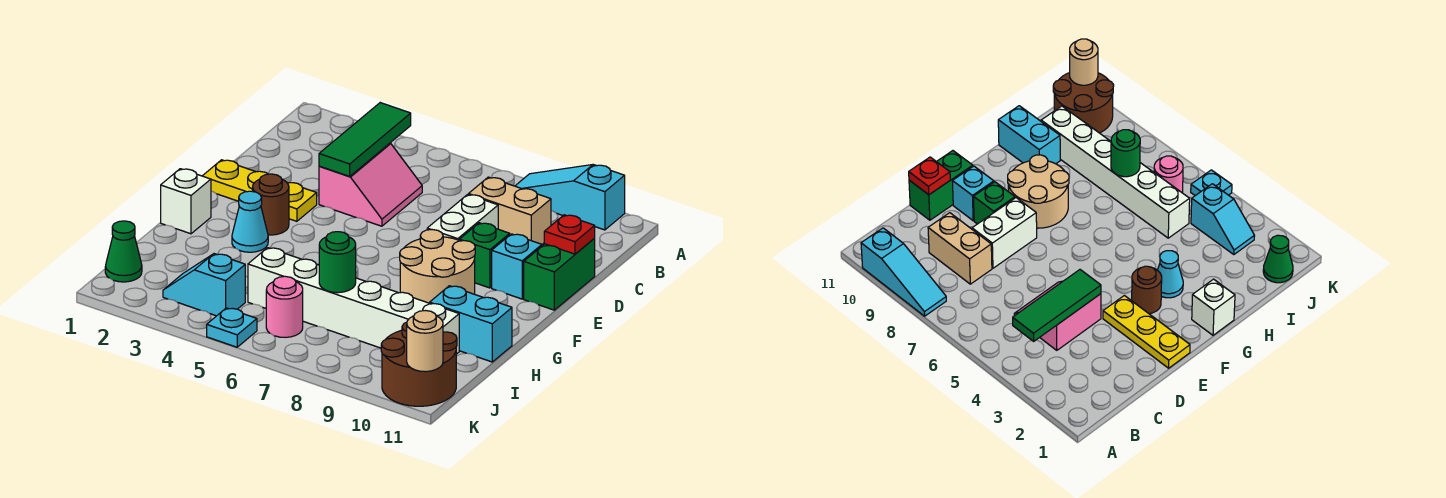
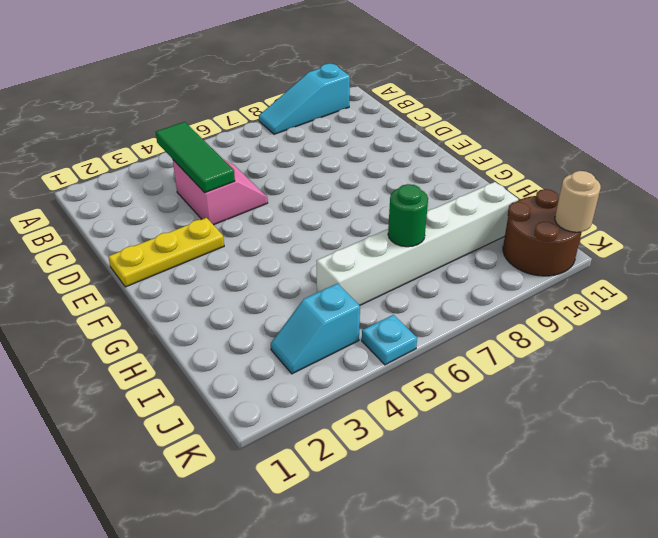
none -> tan brick C8:C9 level 1
none -> white brick D8:E8 level 1
none -> green brick D11:E11 level 1

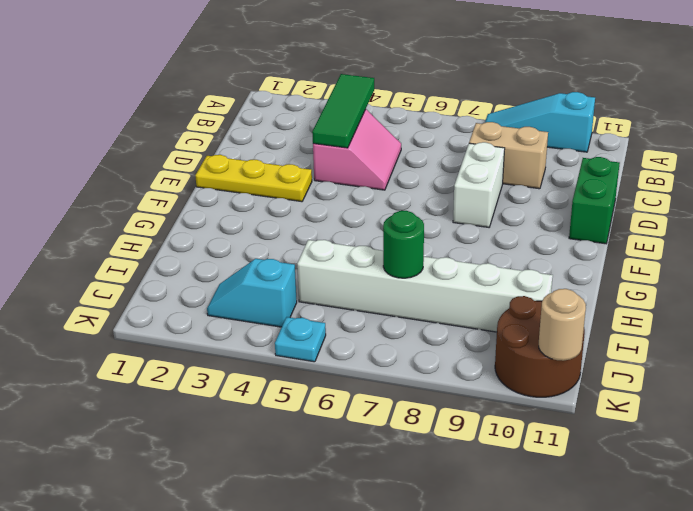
none -> green brick E9 level 1
none -> cyan brick E10 level 1
none -> brown round brick F3 level 1

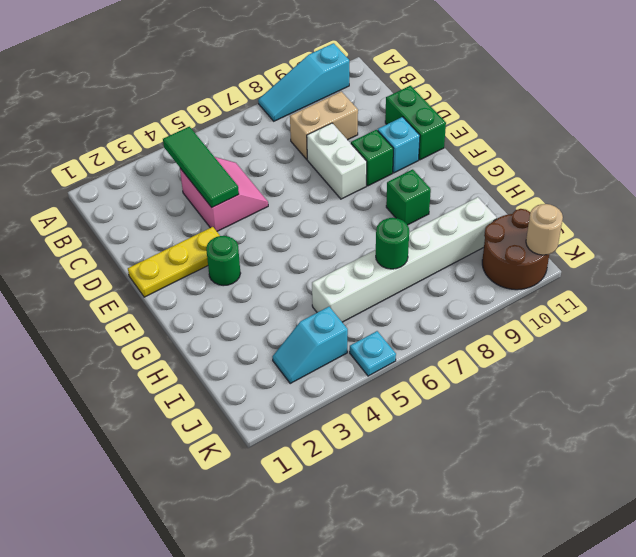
green round brick F3 level 1 -> brown round brick F3 level 1
green brick G9 level 1 -> tan round brick F8:G9 level 1
none -> white brick G1 level 1
none -> cyan cone G3 level 1
none -> cyan brick H10:H11 level 1

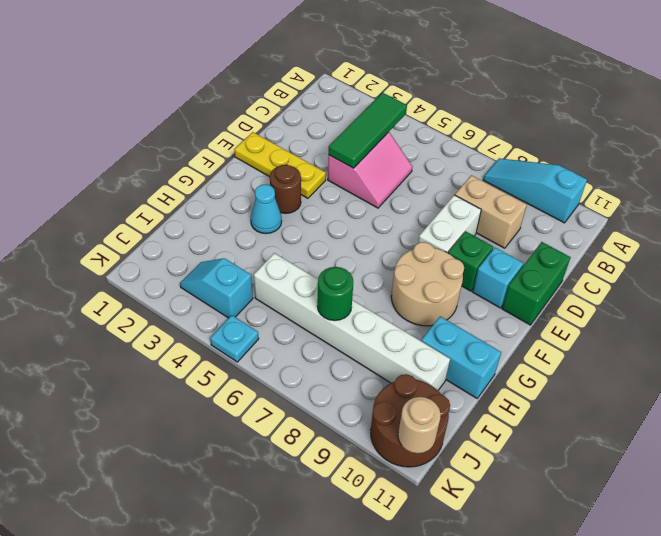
none -> white brick G1 level 1
none -> green cone J1 level 1
none -> pink round brick J6 level 1

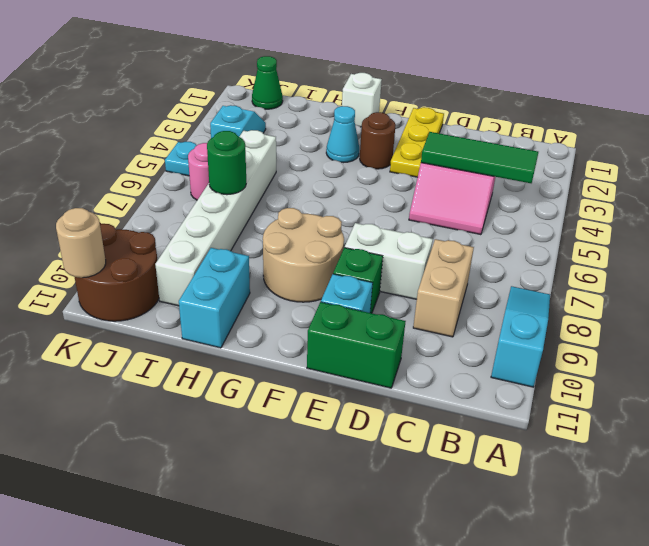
none -> red plate D11 level 2

